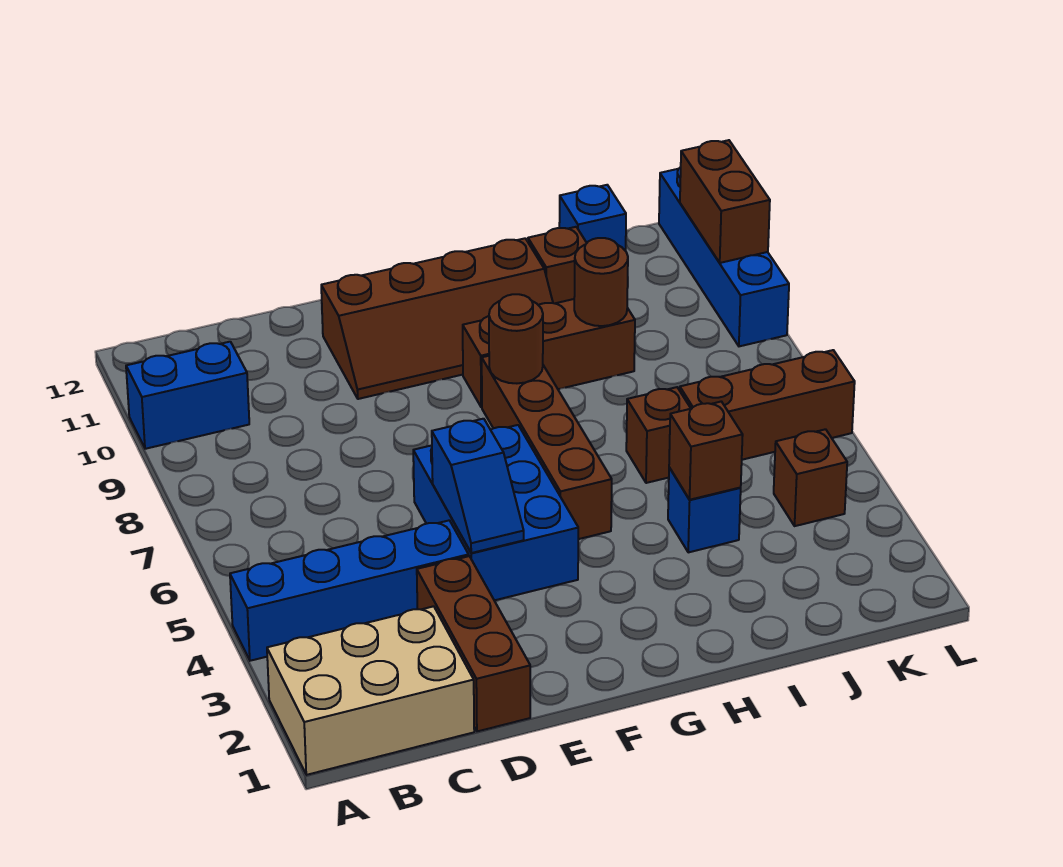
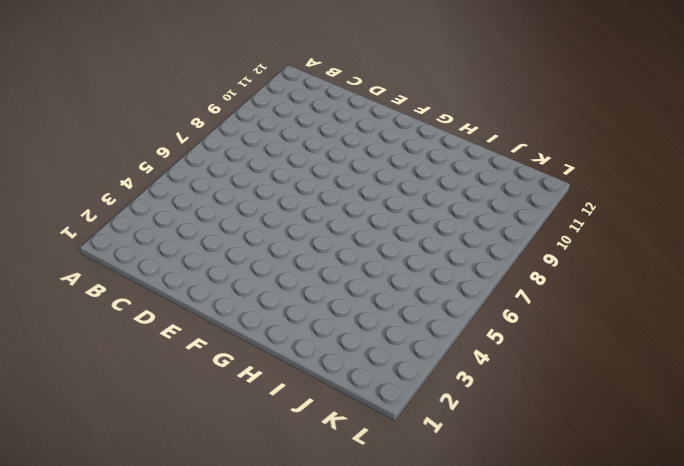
none -> tan brick A1:C2 level 1
none -> blue brick A4:D4 level 1
none -> blue brick A10:B10 level 1

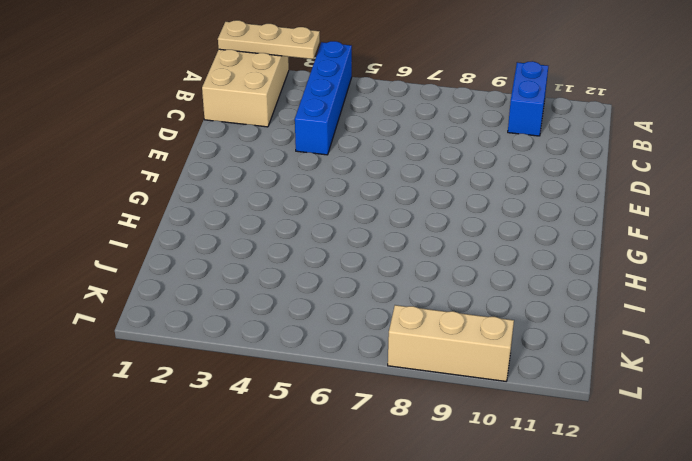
tan plate A1:A3 level 2 -> none
tan brick L8:L10 level 1 -> blue brick L9:L12 level 1
none -> brown brick D1:D3 level 1
none -> blue brick E4:F6 level 1
none -> brown slope E10:H11 level 1 top 11

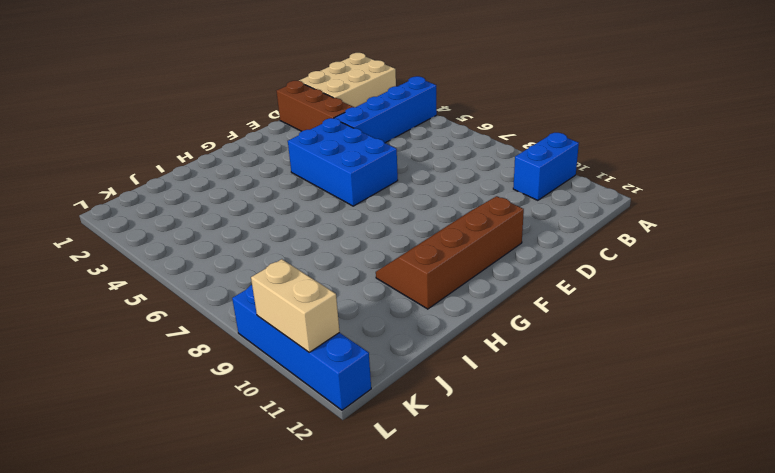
tan brick L10:L11 level 2 -> brown brick L10:L11 level 2
none -> brown brick G5:G8 level 1
none -> brown brick G9:I9 level 1
none -> blue brick I4 level 1

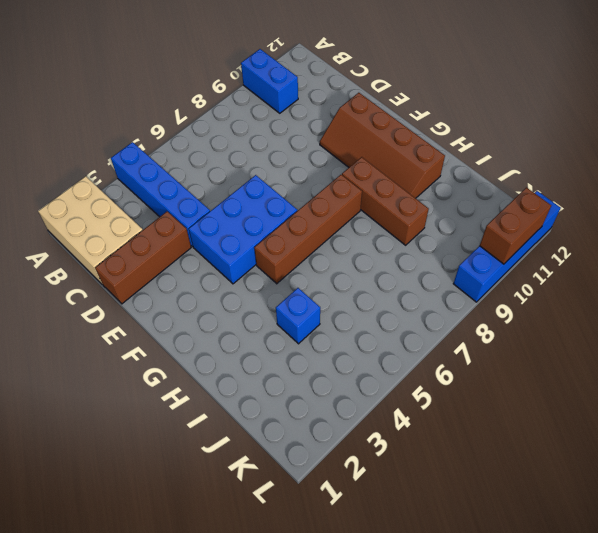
none -> brown brick I6 level 1
none -> brown brick I11 level 1
none -> brown brick J6:L6 level 1

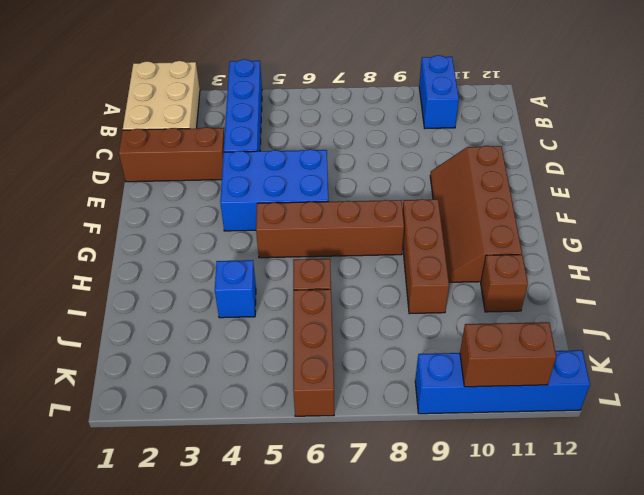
none -> blue brick J12 level 1
none -> brown brick K4 level 1
none -> blue slope E4:E5 level 2 top 5

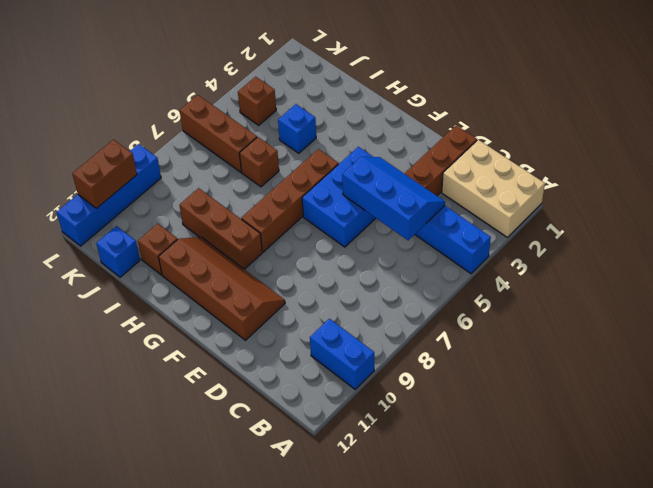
blue slope C4:E5 level 2 top 5 -> blue slope E4:E5 level 2 top 5
none -> brown round brick G8 level 2
none -> brown brick I4 level 2
none -> brown round brick I9 level 2

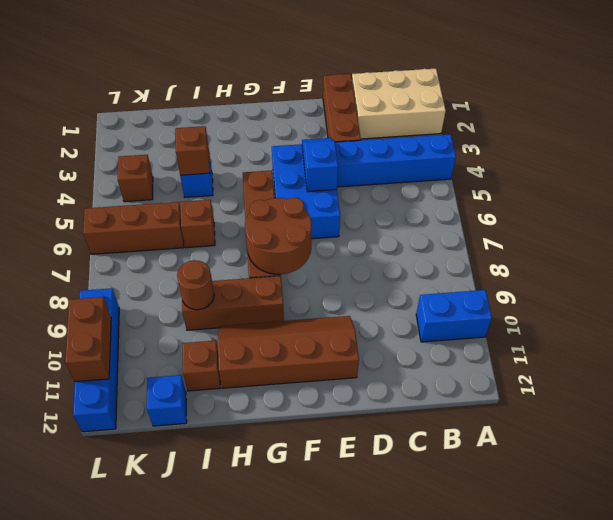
brown round brick F7:G8 level 2 -> brown round brick G8 level 2

